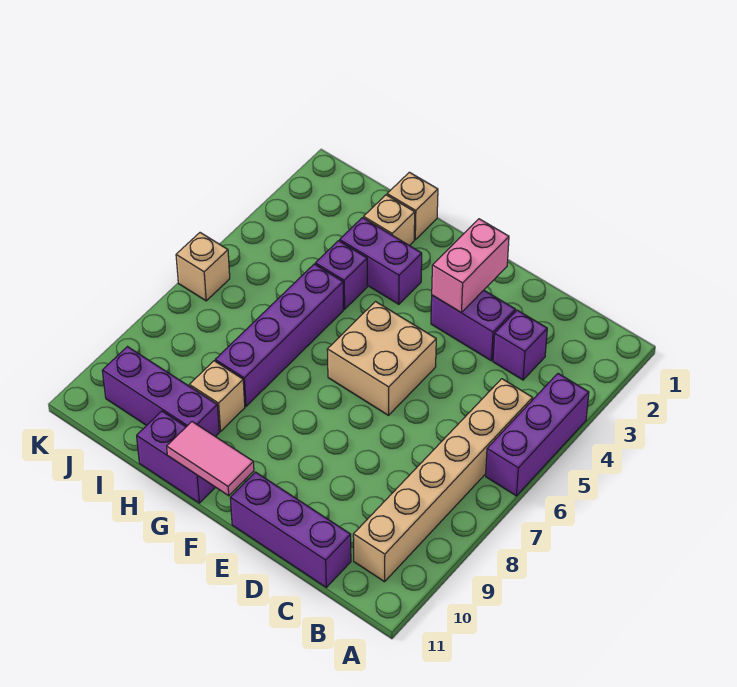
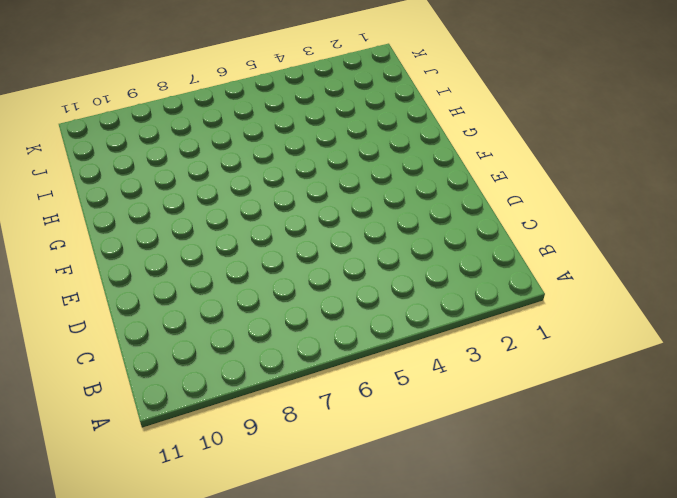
none -> purple brick A4:A6 level 1
none -> tan brick B5:B10 level 1
none -> purple brick C3 level 1

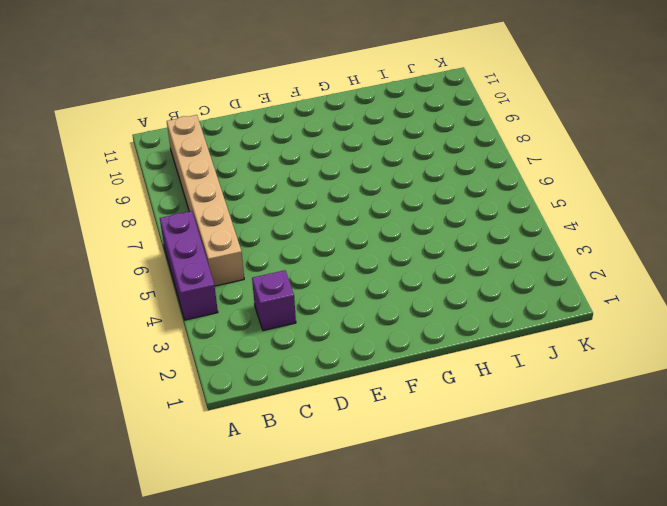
none -> purple brick C11:E11 level 1
none -> purple brick D3:E3 level 1
none -> tan brick E5:F6 level 1

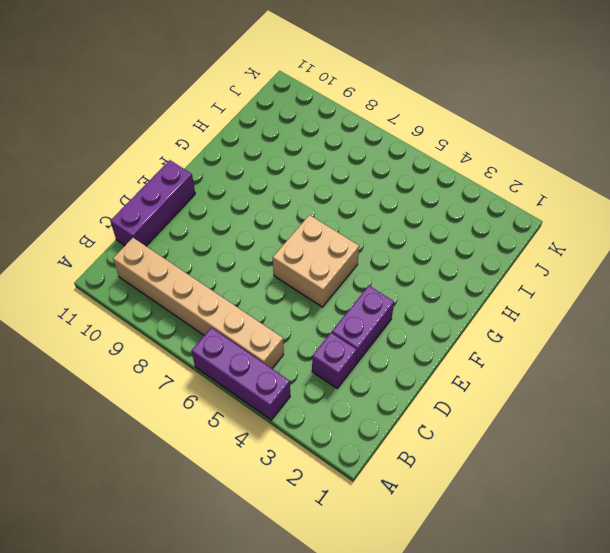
none -> purple brick G3:H3 level 1
none -> purple brick G11:H11 level 1
none -> tan brick H1 level 1

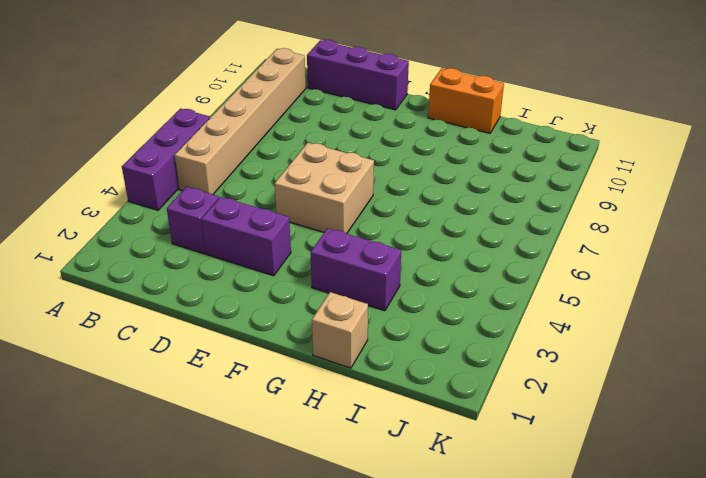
orange brick G11:H11 level 1 -> purple brick G11:H11 level 1
none -> tan brick H2 level 1
none -> purple brick H4 level 1
none -> purple brick H5:H8 level 1

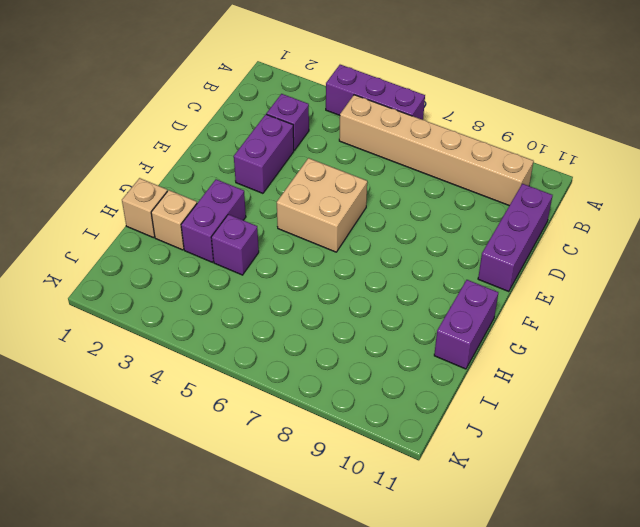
none -> purple brick H5:H8 level 1
none -> tan brick H9 level 1
none -> purple brick H10:J10 level 1

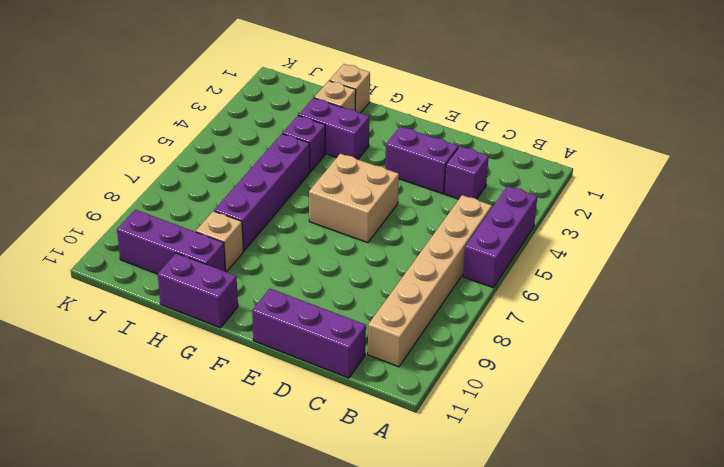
none -> tan brick K6 level 1
none -> pink brick E2:E3 level 2
none -> pink tile F11:G11 level 2

